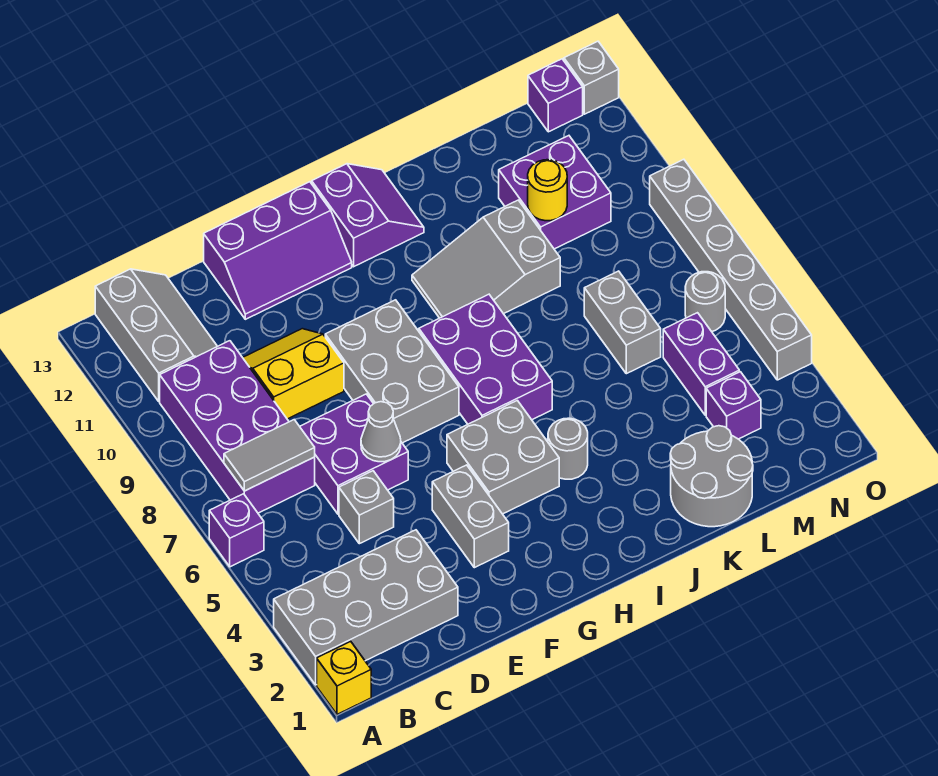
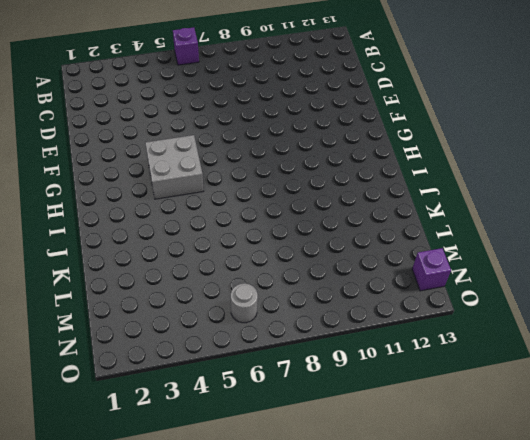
none -> yellow brick A1 level 1
none -> grey brick A2:D3 level 1
none -> purple brick B7:C10 level 1

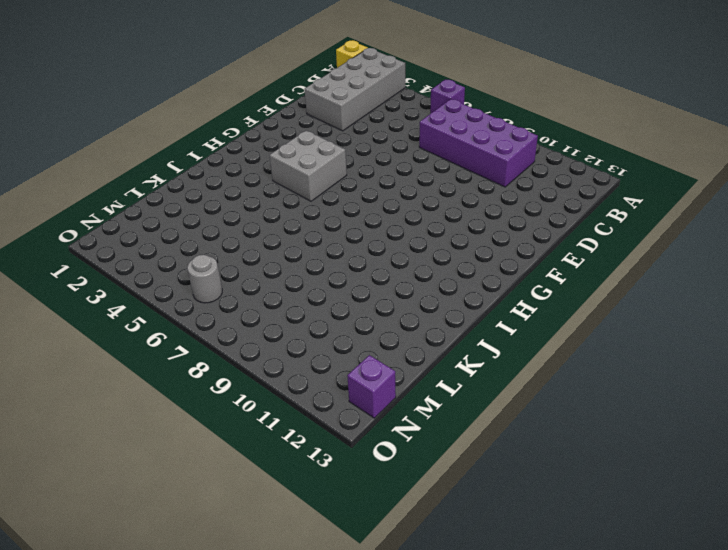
none -> grey slope B11:C13 level 1 top B
none -> grey brick D5 level 1
none -> purple brick D6:E7 level 1

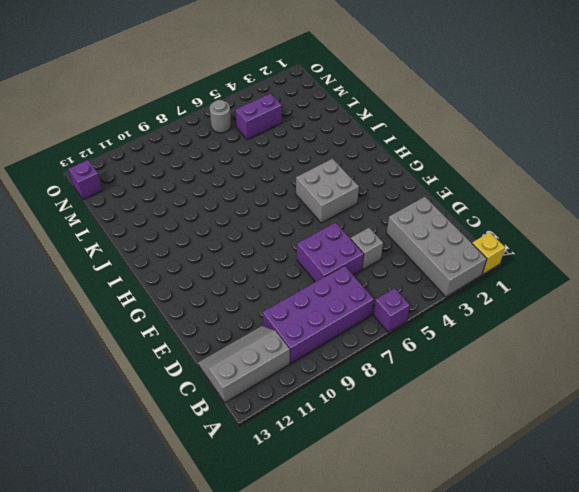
none -> yellow slope D9:E10 level 1 top 9
none -> purple slope E12:G13 level 1 top 13
none -> grey brick F3:F4 level 1

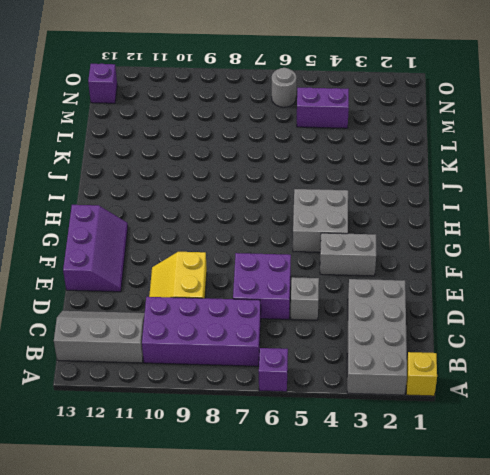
none -> grey brick F7:G9 level 1
none -> purple brick H6:I8 level 1
none -> purple slope H12:I13 level 1 top H

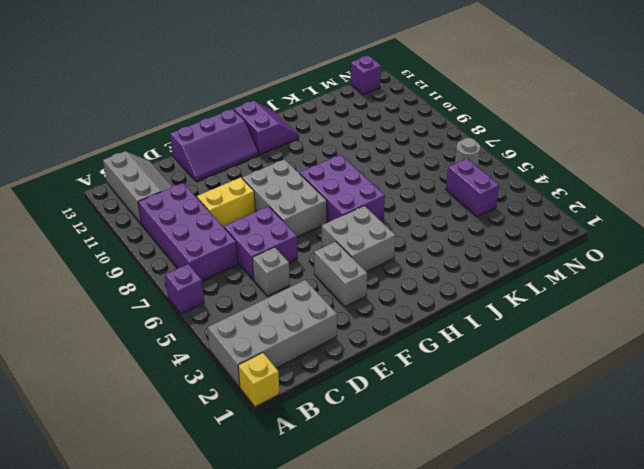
none -> grey round brick I4 level 1
none -> grey slope I9:K10 level 1 top K
none -> grey round brick K1:L2 level 1

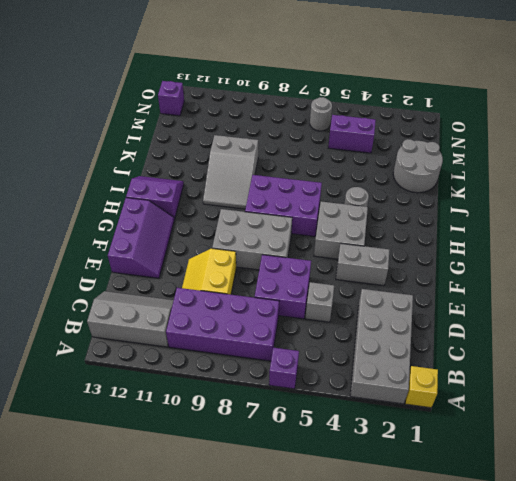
none -> grey brick L6:L7 level 1
none -> purple brick L10:M11 level 1
none -> purple brick M3 level 1

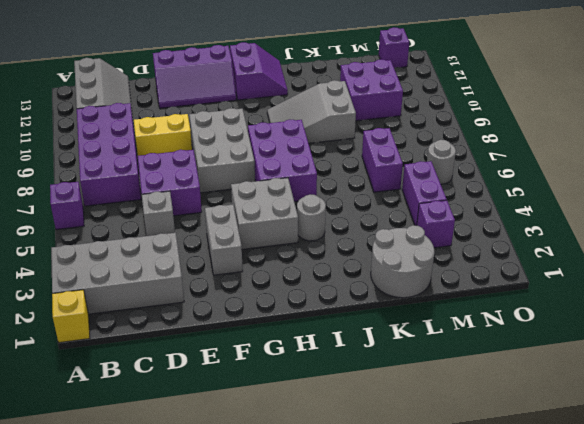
purple brick L6:L7 level 1 -> grey brick L6:L7 level 1
none -> grey brick O4:O9 level 1
none -> grey brick O13 level 1
none -> grey tile B7:C7 level 2

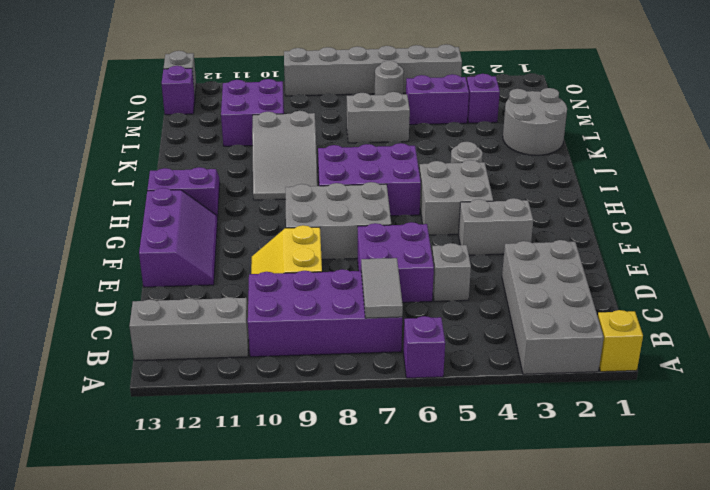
none -> grey cone E6 level 2
none -> yellow round brick L10 level 2

